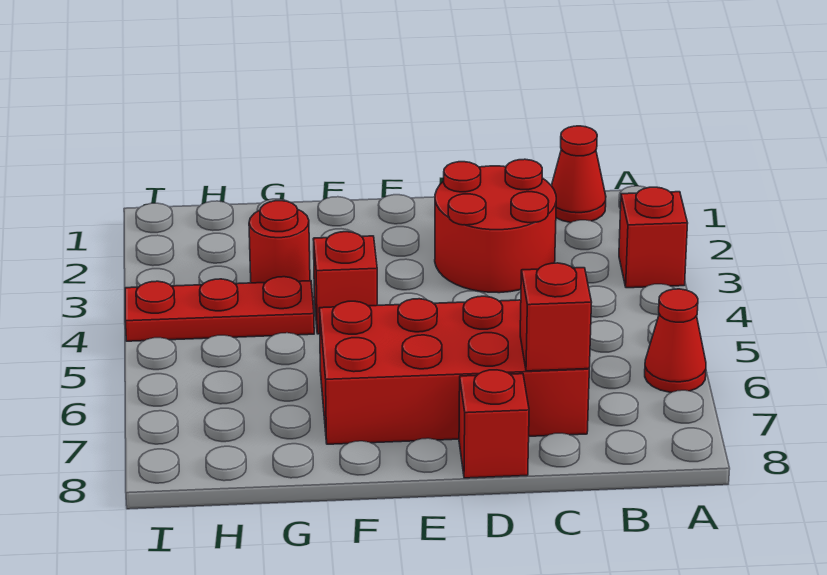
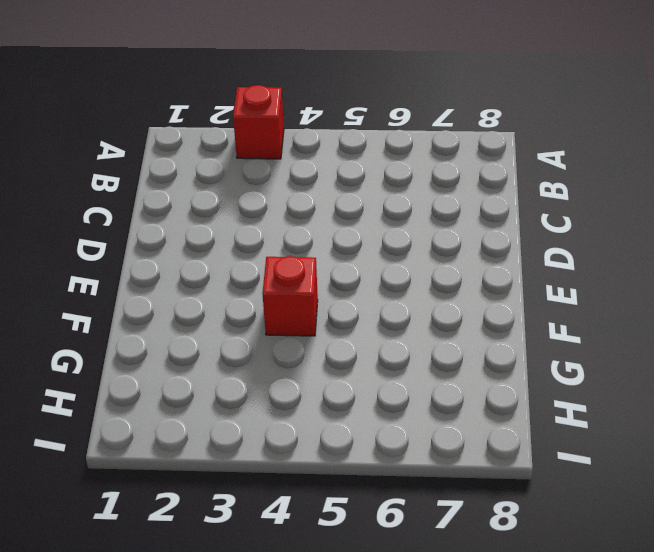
none -> red cone A6 level 1
none -> red cone B1 level 1

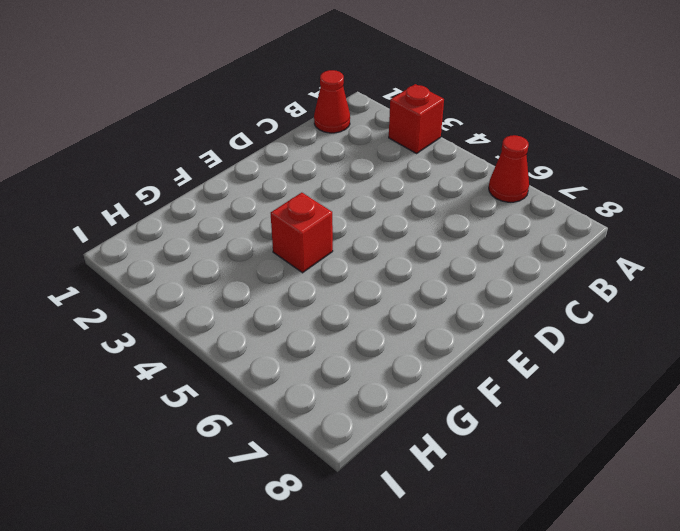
none -> red round brick C2:D3 level 1
none -> red brick C6:F7 level 1

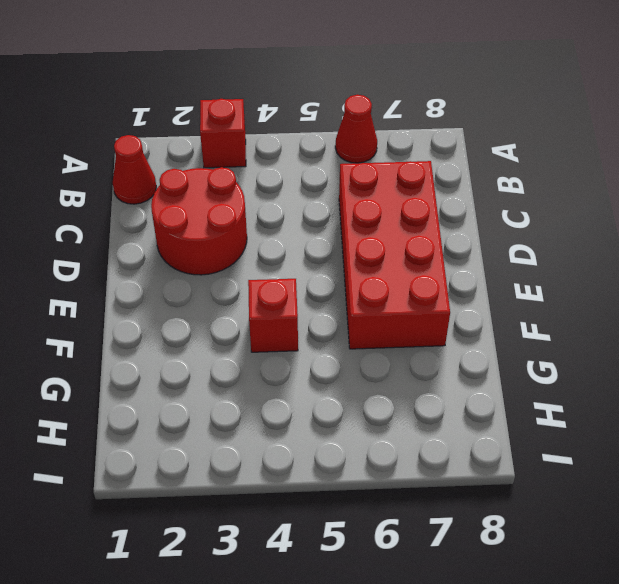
none -> red brick D8 level 1
none -> red round brick G3 level 1

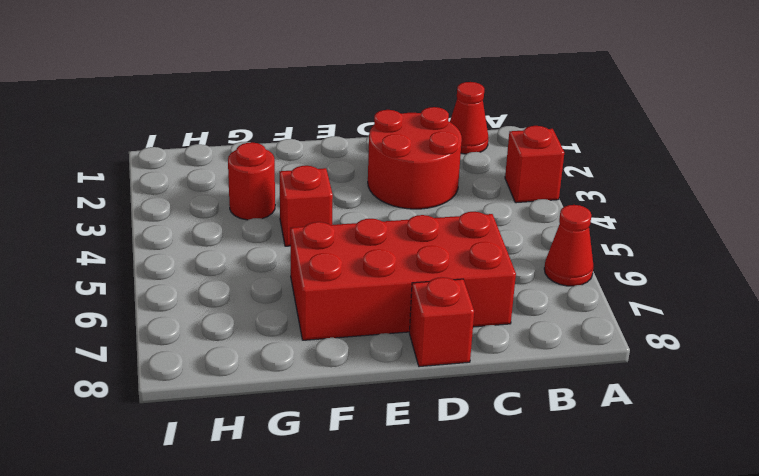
none -> red plate G4:I4 level 1
none -> red brick C7 level 2

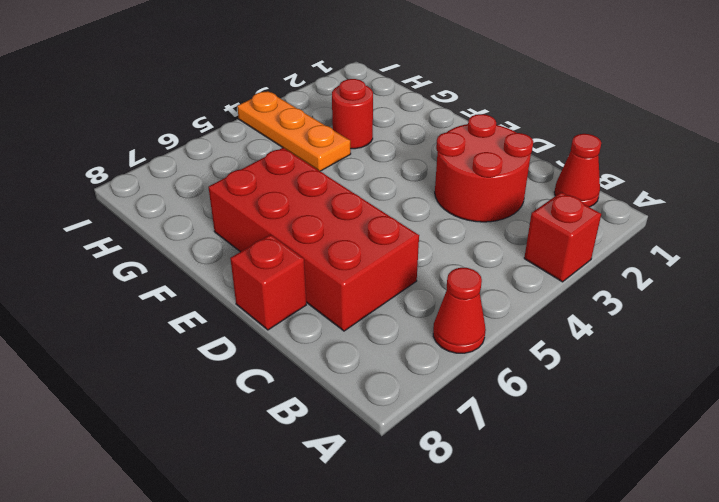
orange plate G4:I4 level 1 -> red plate G4:I4 level 1
none -> red brick F4 level 1
none -> red brick C7 level 2

